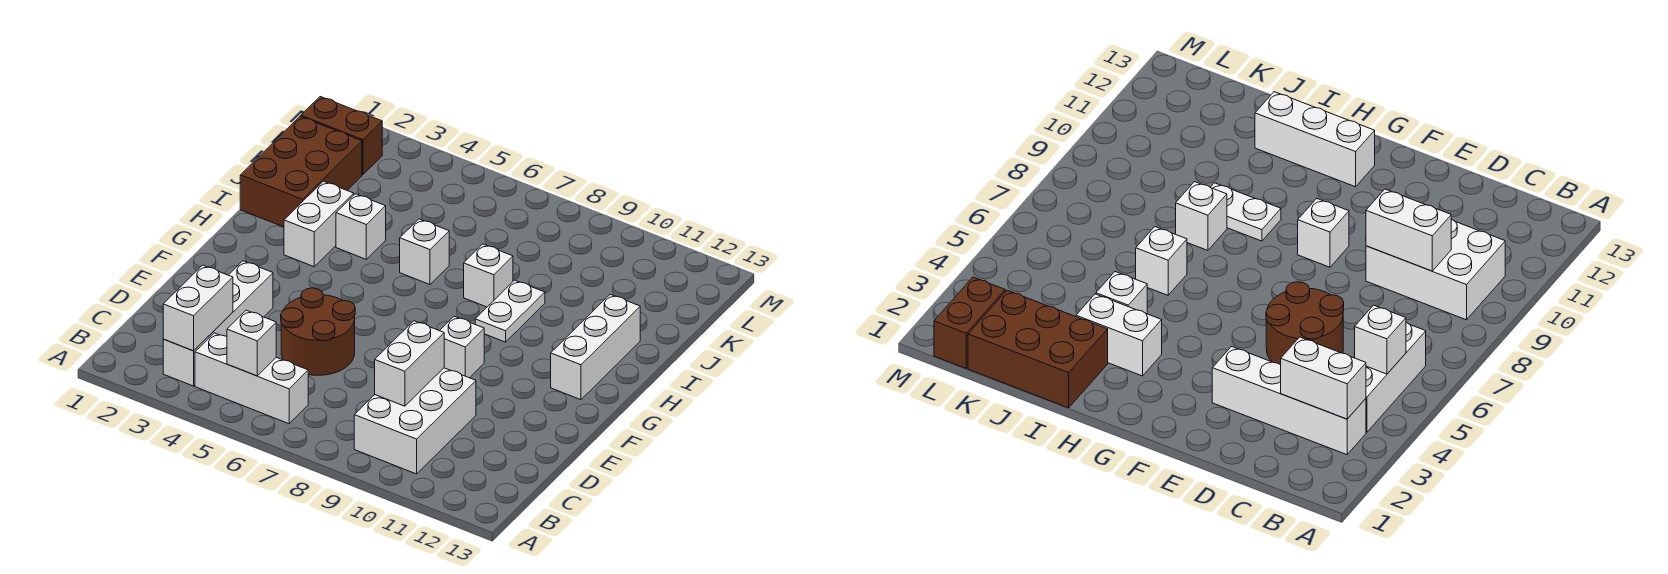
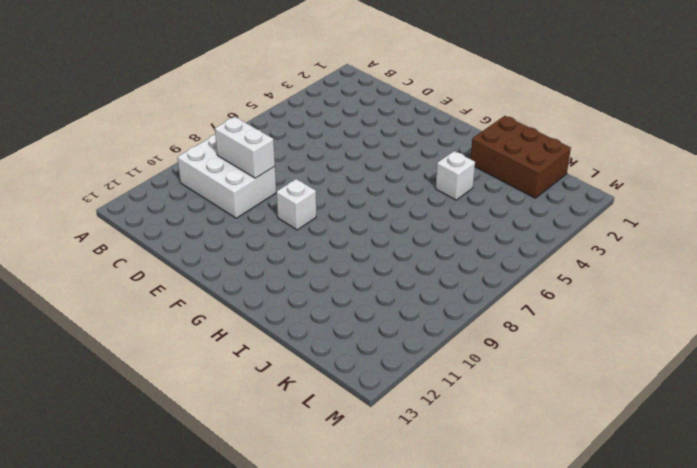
none -> white brick B3:E3 level 1
none -> white brick B4:B6 level 1
none -> brown round brick D5:E6 level 1

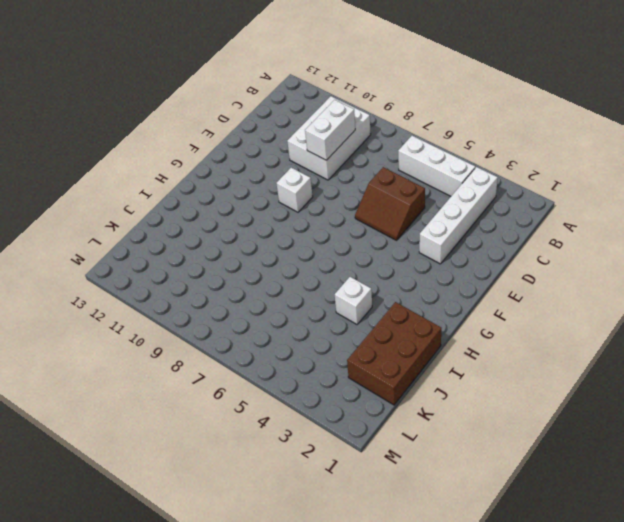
brown slope D5:E6 level 1 top D -> brown round brick D5:E6 level 1
none -> white brick G12:I12 level 1
none -> white brick H3:I3 level 1
none -> white plate H9:I9 level 1

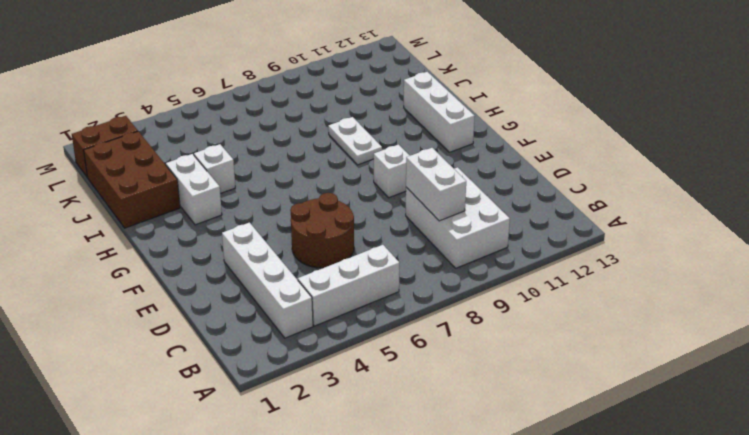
none -> white brick I6 level 1
none -> white brick I8 level 1
none -> white brick B3:C3 level 2

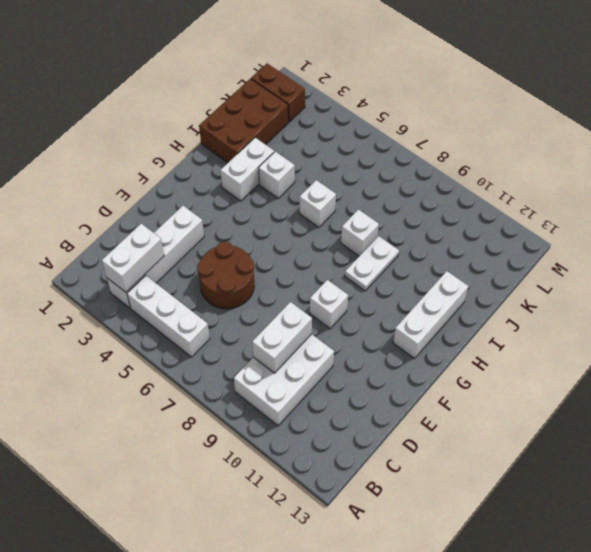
none -> white brick B5 level 2

